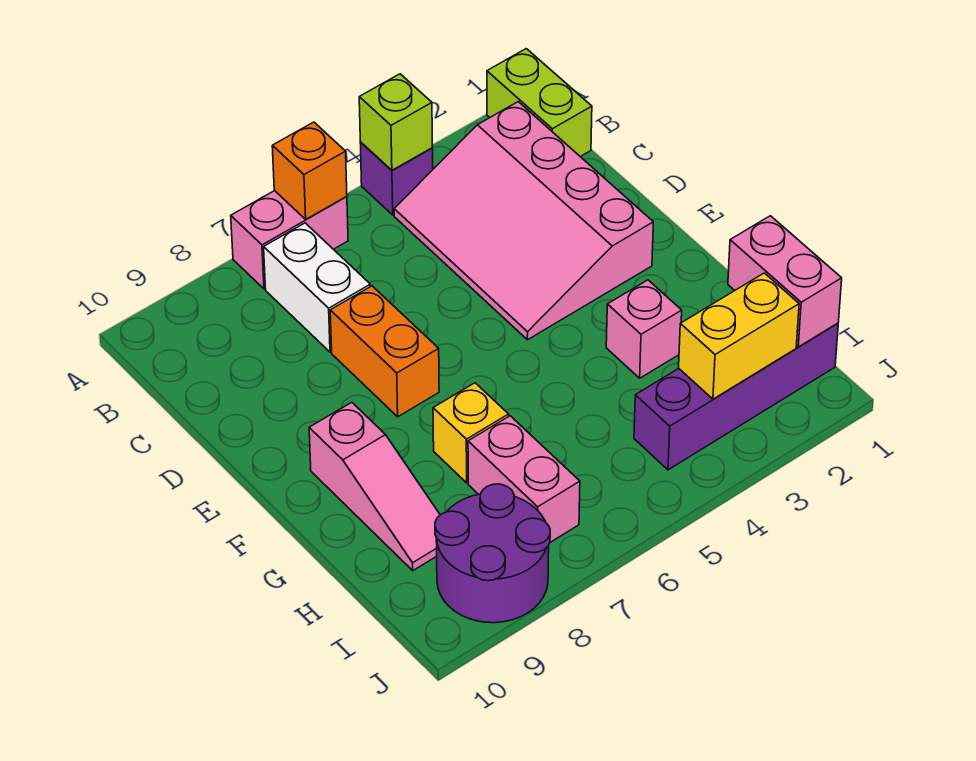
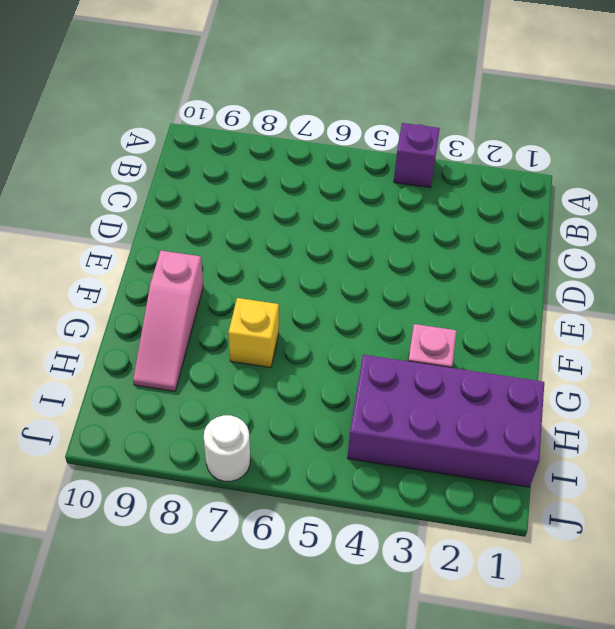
purple brick H1:I4 level 1 -> purple brick I1:I4 level 1
white round brick J7 level 1 -> none
none -> lime brick A1:B1 level 1
none -> pink brick A6:A7 level 1
none -> pink slope B2:E4 level 1 top 2

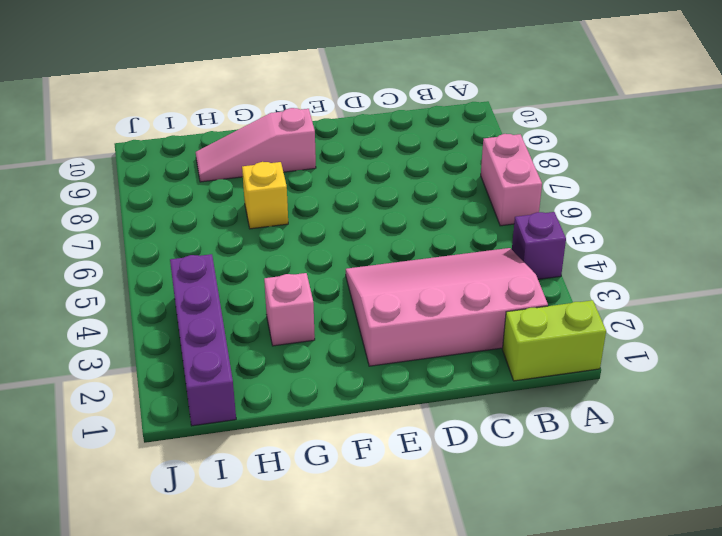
none -> white brick B7:C7 level 1
none -> orange brick D7:E7 level 1
none -> pink brick H7:I7 level 1

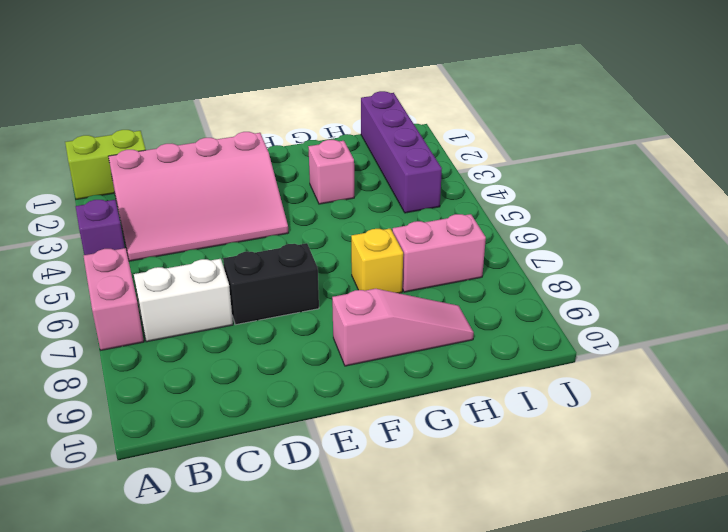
black brick D7:E7 level 1 -> orange brick D7:E7 level 1
none -> purple round brick I8:J9 level 1
none -> lime brick A4 level 2
none -> orange brick A6 level 2

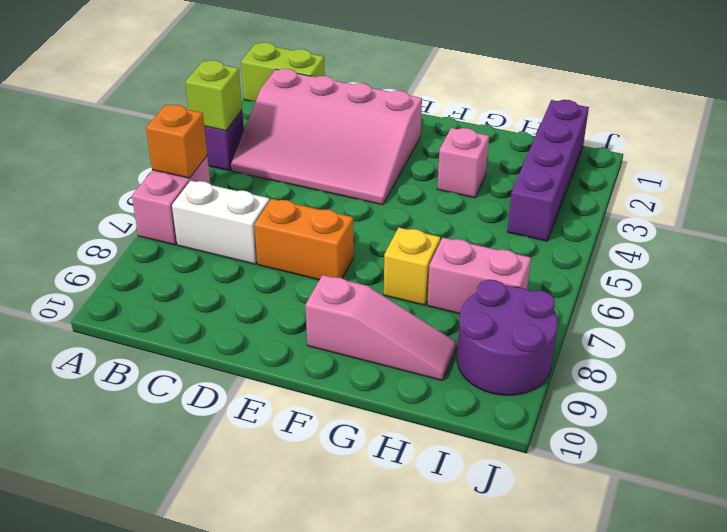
none -> pink brick H1:I1 level 2
none -> yellow brick I2:I3 level 2

